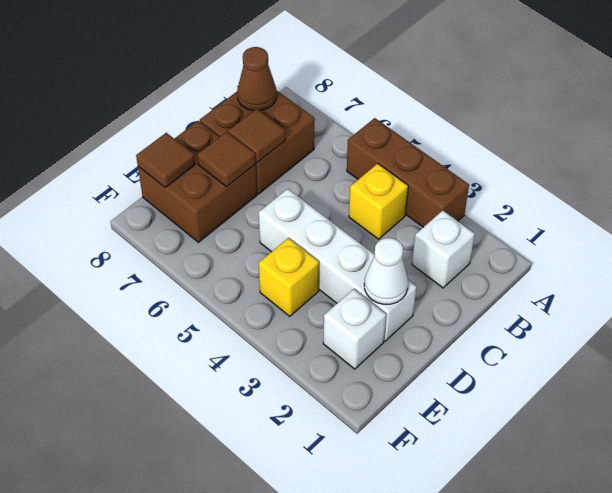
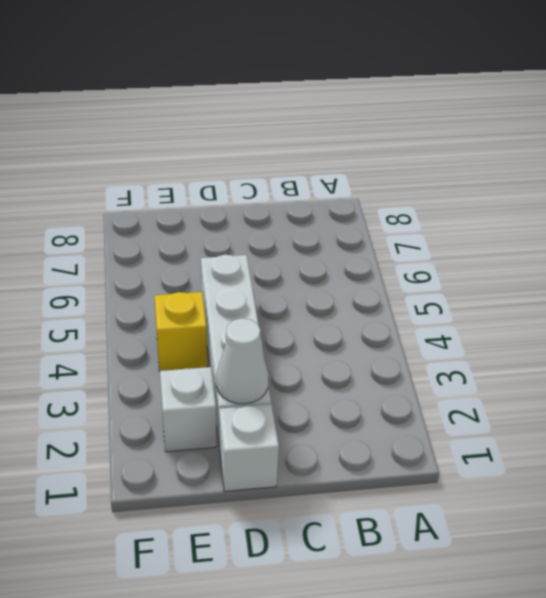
white brick D1 level 1 -> white brick B2 level 1
none -> brown brick A3:A5 level 1
none -> yellow brick B4 level 1
none -> brown brick B7:C8 level 1

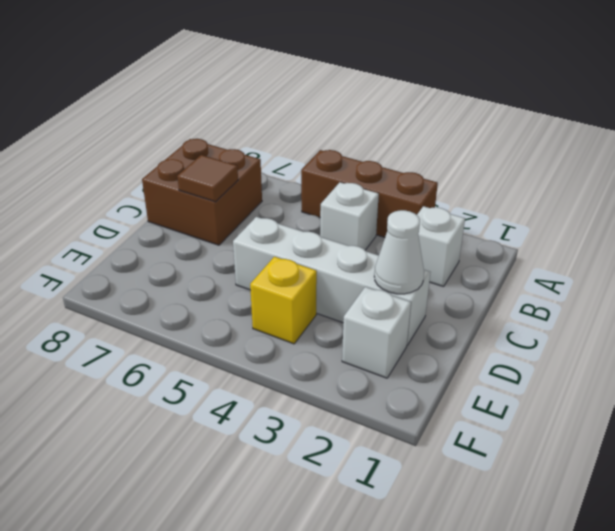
white brick B4 level 1 -> yellow brick B4 level 1
none -> brown brick D7:E8 level 1
none -> brown cone B8 level 2
none -> brown tile D7 level 2

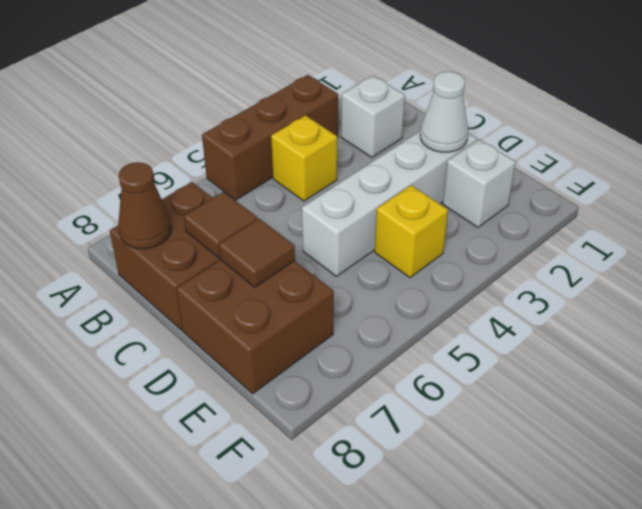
none -> brown tile E8 level 2

